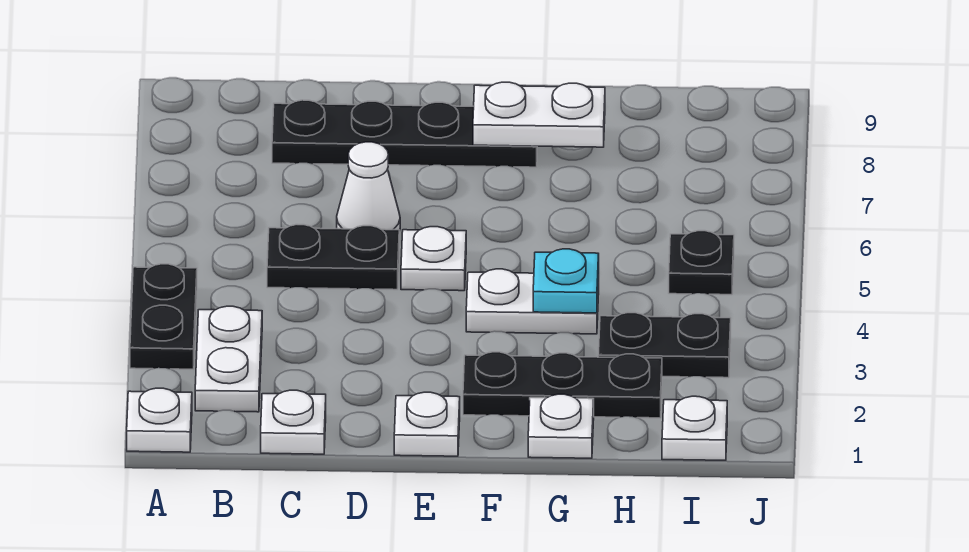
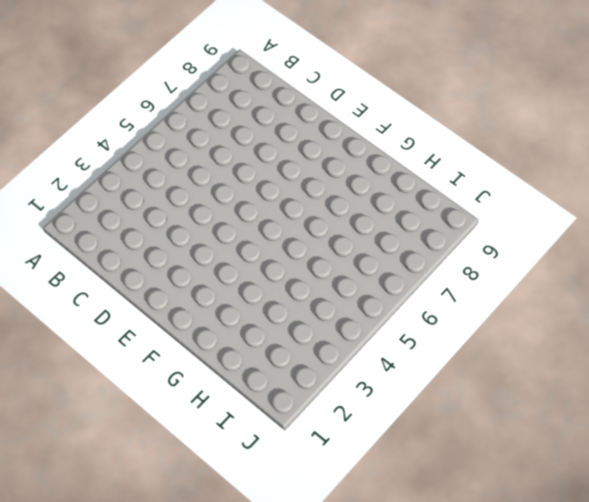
none -> white plate A1 level 1
none -> black plate A3:A4 level 1
none -> white plate B2:B3 level 1

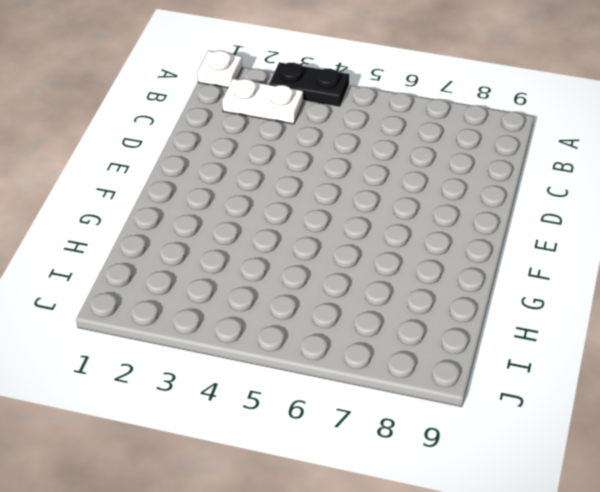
none -> white plate C1 level 1
none -> black plate C5:D5 level 1
none -> black plate C8:F8 level 1

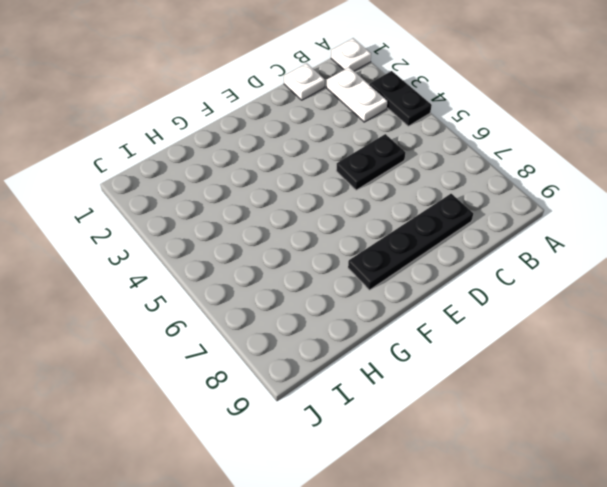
none -> white cone D6 level 1
none -> white plate E1 level 1
none -> white plate E5 level 1

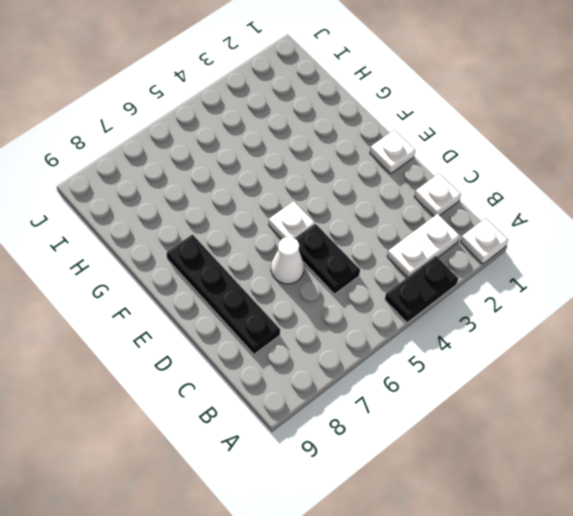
none -> black plate F2:H2 level 1
none -> white plate F4:G4 level 1
none -> white plate G1 level 1

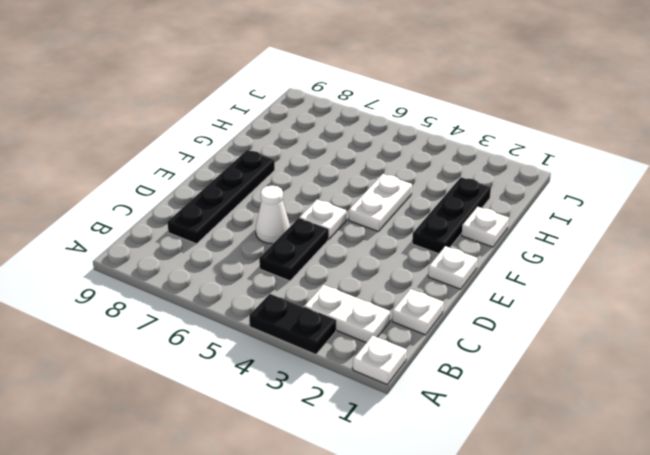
none -> black plate H3:I3 level 1
none -> white plate I1 level 1
none -> black plate I5 level 1

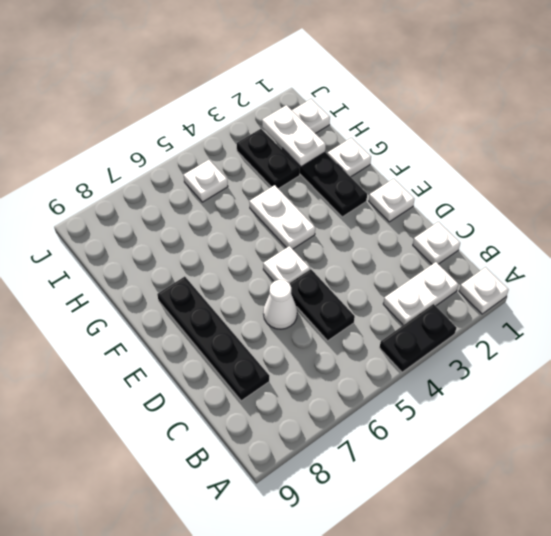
white plate H2:I2 level 2 -> white plate F8:G8 level 2
white plate I5 level 1 -> black plate I5 level 1
none -> cyan plate G4 level 2

